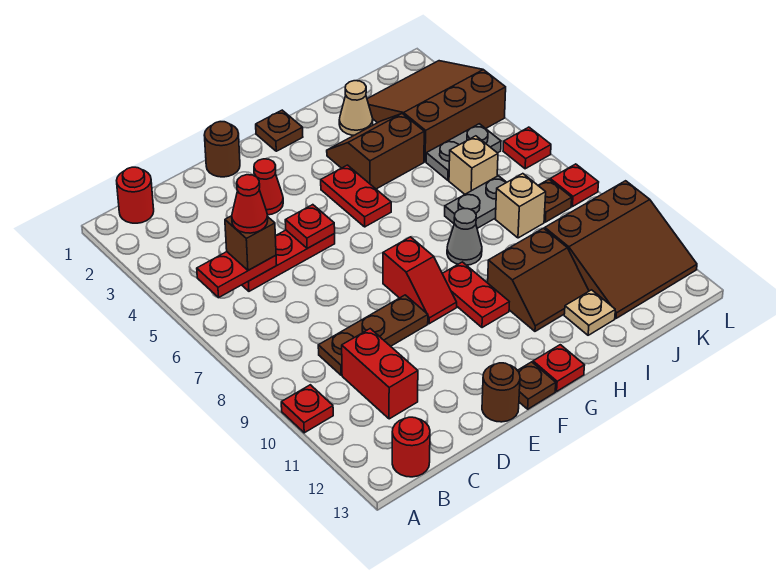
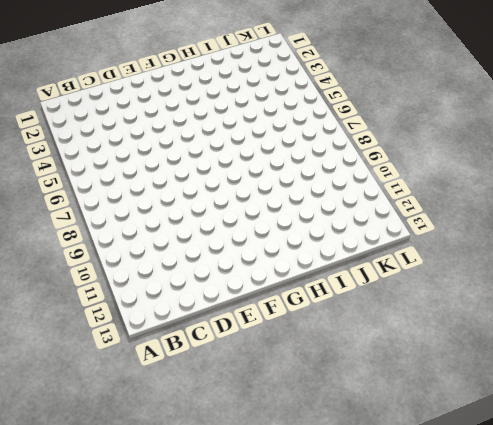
none -> red plate A10 level 1
none -> red round brick B1 level 1
none -> red round brick B13 level 1
none -> red plate C5:E5 level 1

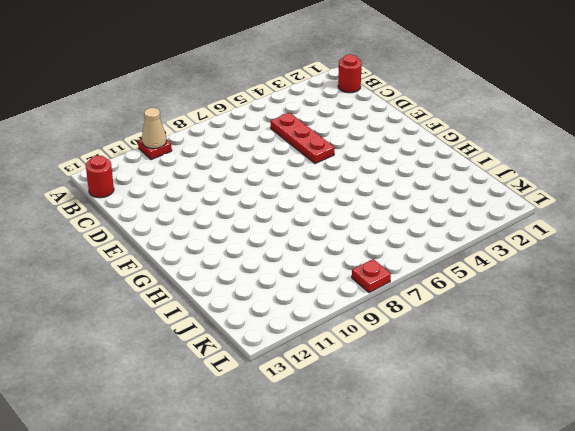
tan cone A10 level 2 -> tan cone I2 level 1
none -> brown plate C9:E9 level 1
none -> red brick C10:C11 level 1
none -> brown round brick E1 level 1
none -> red cone E3 level 1

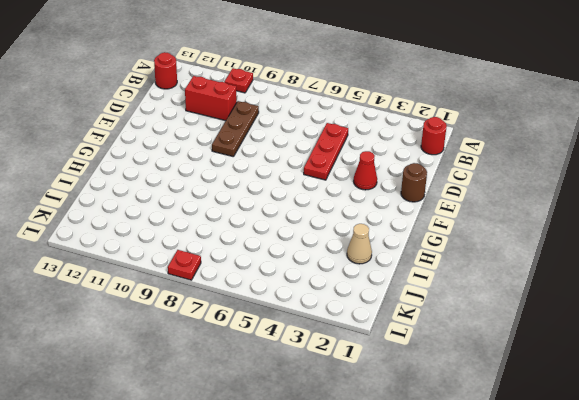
none -> brown round brick E13 level 1
none -> red slope F8:F9 level 1 top 8
none -> brown plate F13 level 1
none -> brown plate G1 level 1

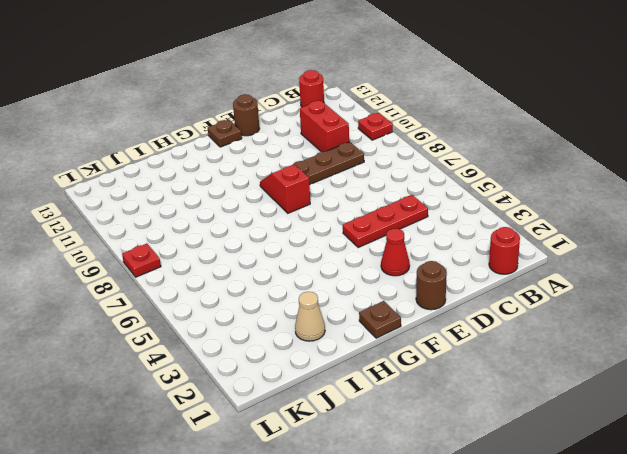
none -> red plate G4:G5 level 1
none -> red plate G9:G10 level 1
none -> red plate G13 level 1
none -> brown slope H3:I4 level 1 top 4

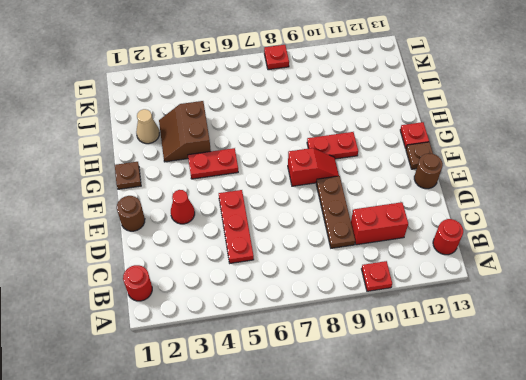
none -> grey cone H8 level 1
none -> brown slope H10:I11 level 1 top 10
none -> grey plate I7:J7 level 1
none -> tan plate I12 level 1

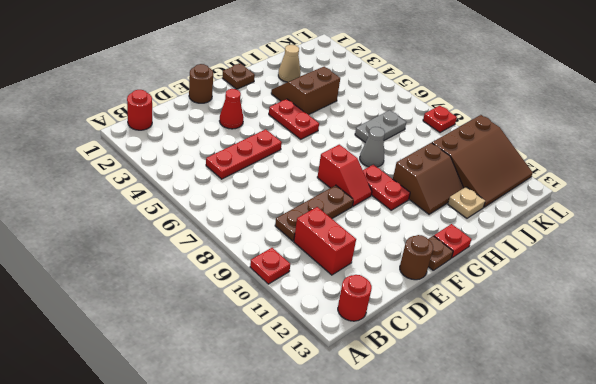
none -> brown slope J2:L4 level 1 top 4
none -> grey plate J5:K5 level 1
none -> tan brick J6 level 1
none -> tan brick J8 level 1

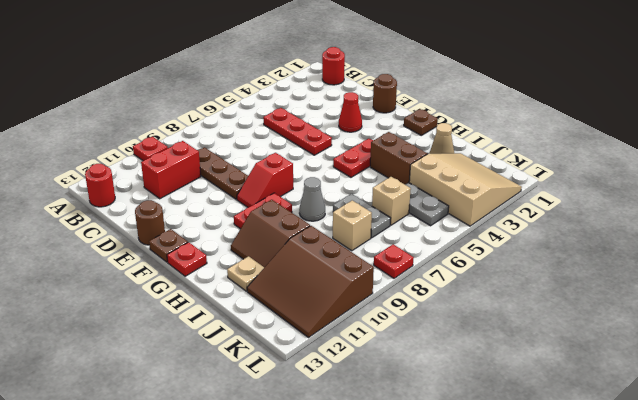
tan slope J2:L4 level 1 top 4 -> brown slope J2:L4 level 1 top 4
none -> brown plate K8 level 1
none -> red plate L6 level 1
none -> red plate B5:C5 level 2
none -> red plate E5 level 2

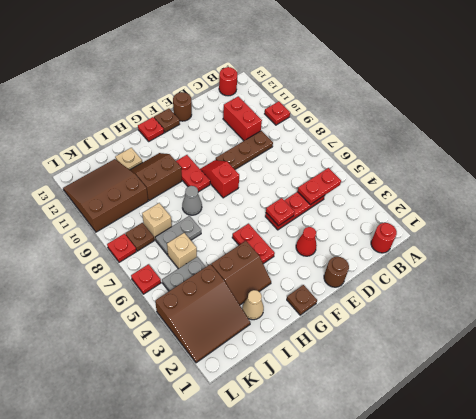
none -> brown brick C5 level 3
none -> red cone C5 level 4

